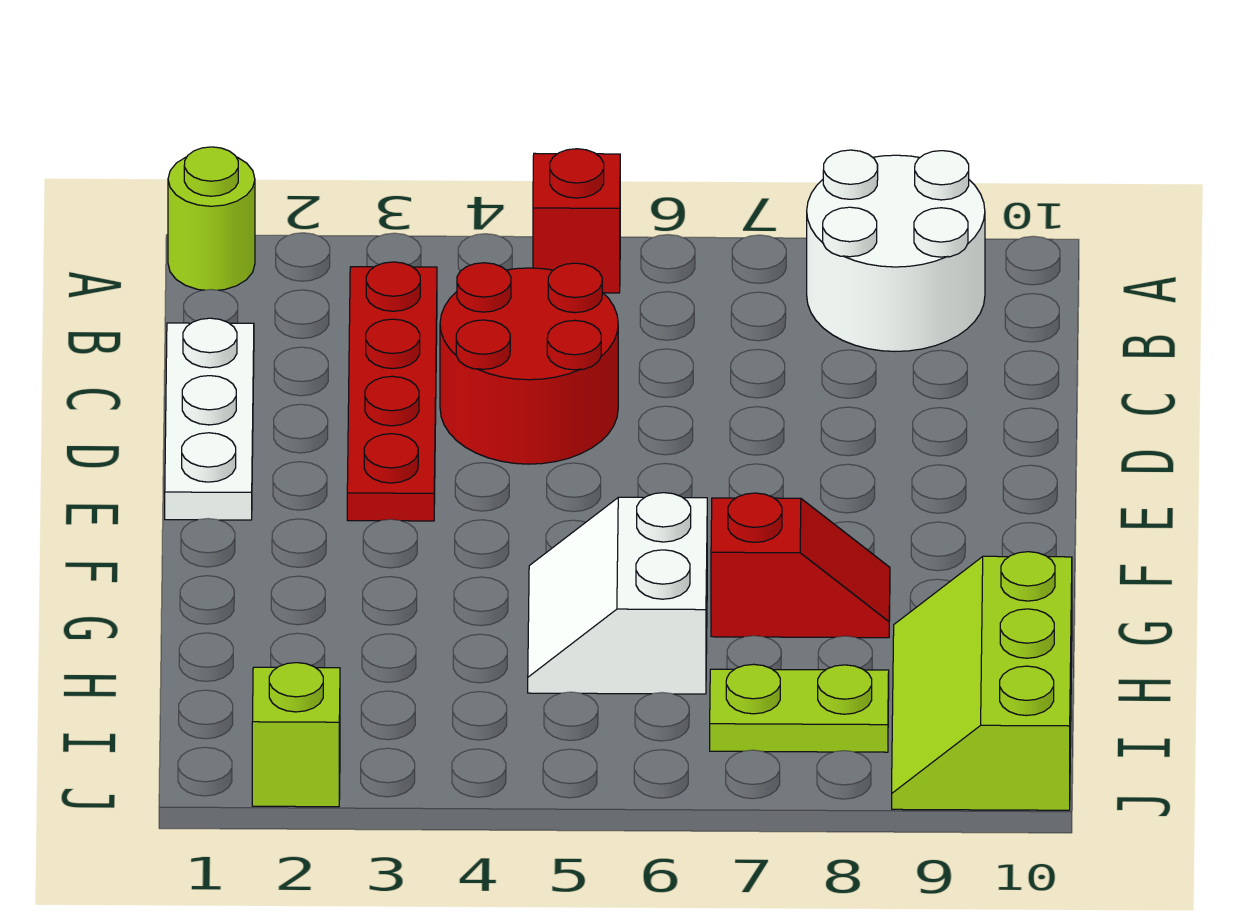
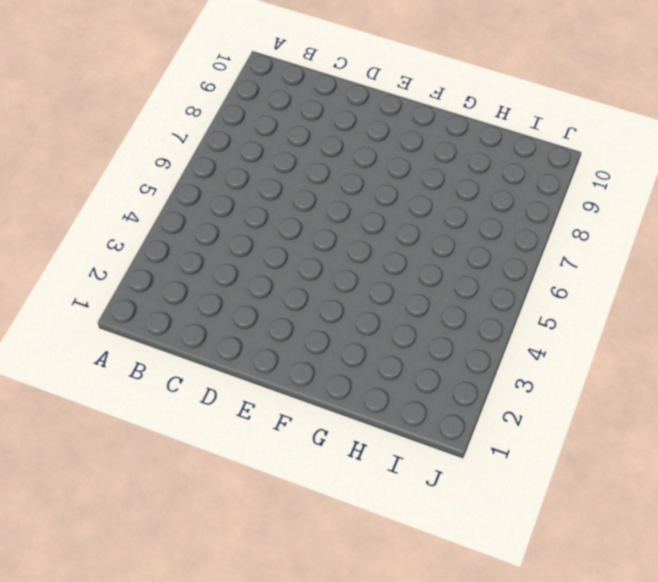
none -> lime round brick A1 level 1
none -> red brick A5 level 1

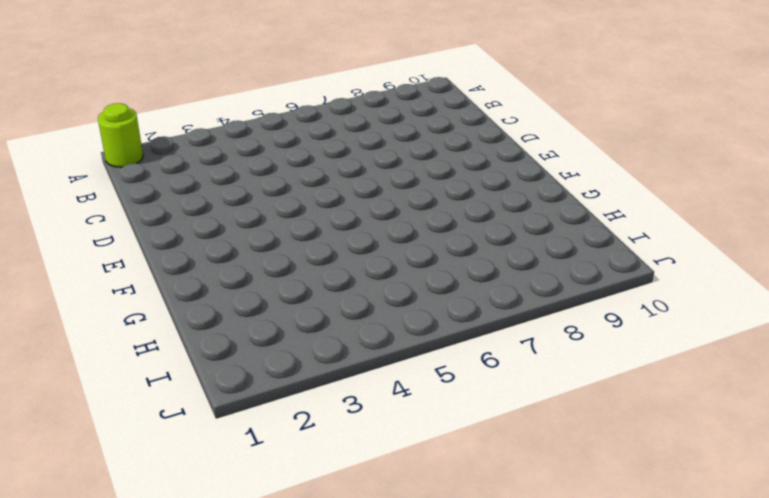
none -> red brick A5 level 1
none -> white round brick A8:B9 level 1

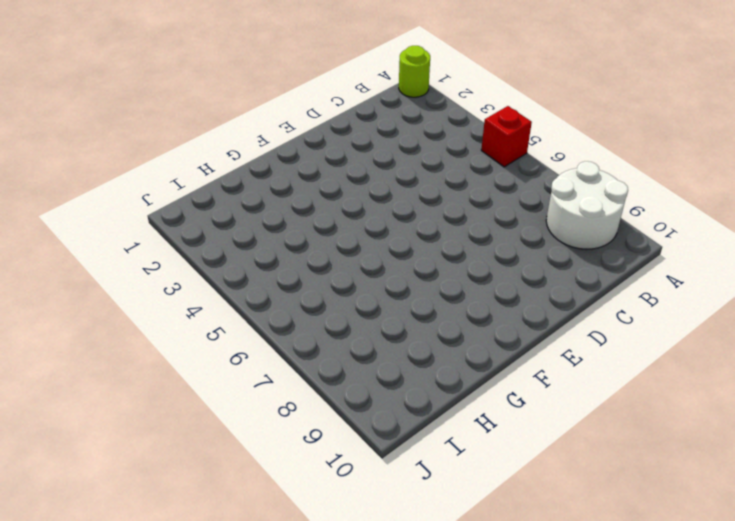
none -> red plate B3:E3 level 1
none -> white plate C1:E1 level 1

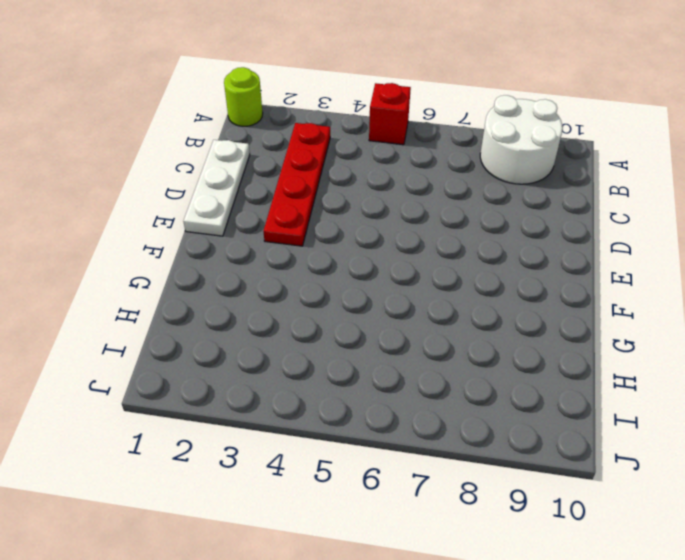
none -> red round brick C4:D5 level 1
none -> white slope G5:H6 level 1 top 6

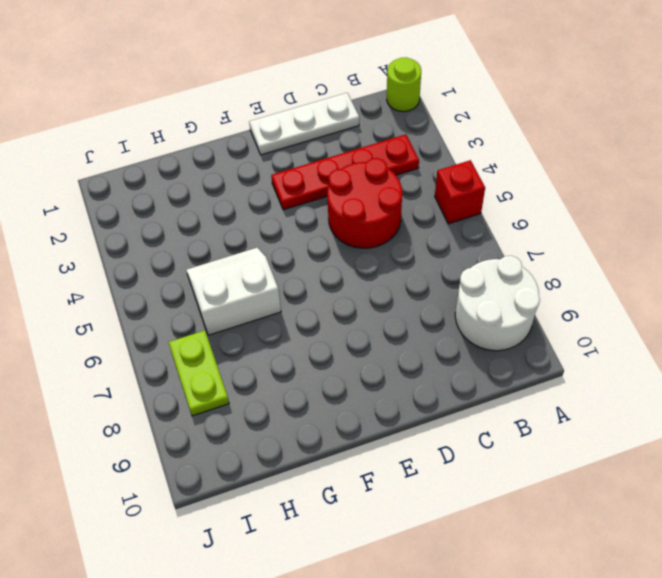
none -> red slope G7:G8 level 1 top 7
none -> lime slope H9:J10 level 1 top 10

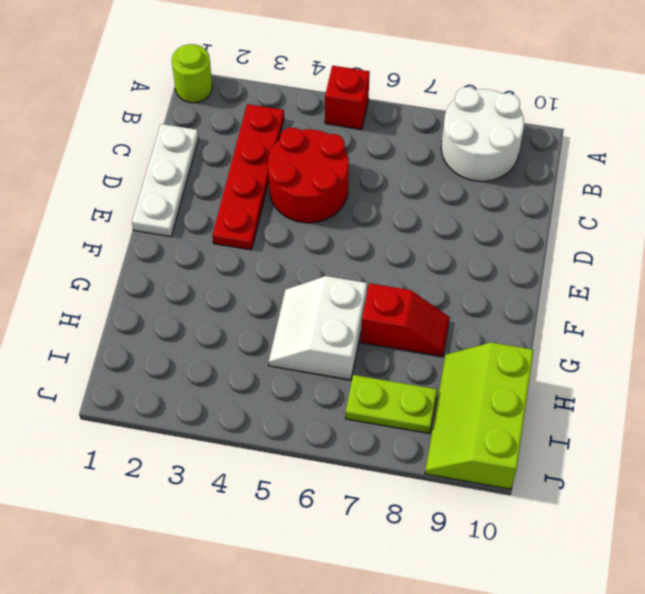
none -> lime brick J2 level 1

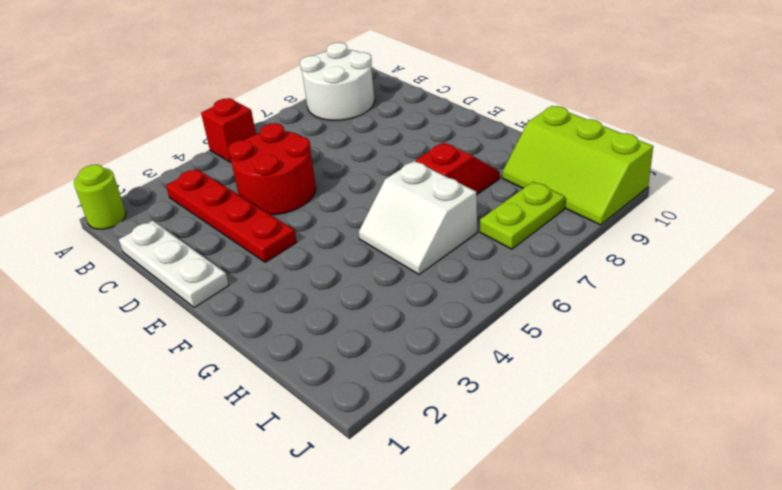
none -> lime brick J2 level 1

